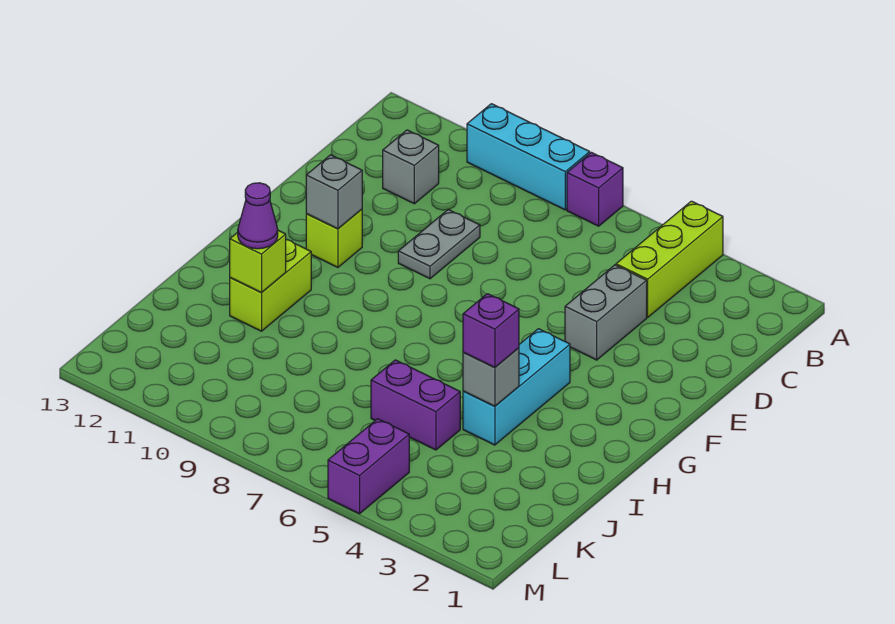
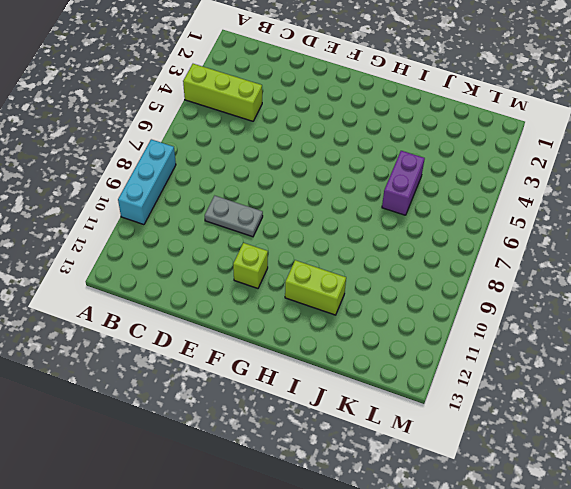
none -> purple brick A7 level 1
none -> grey brick C11 level 1
none -> grey brick D4:E4 level 1

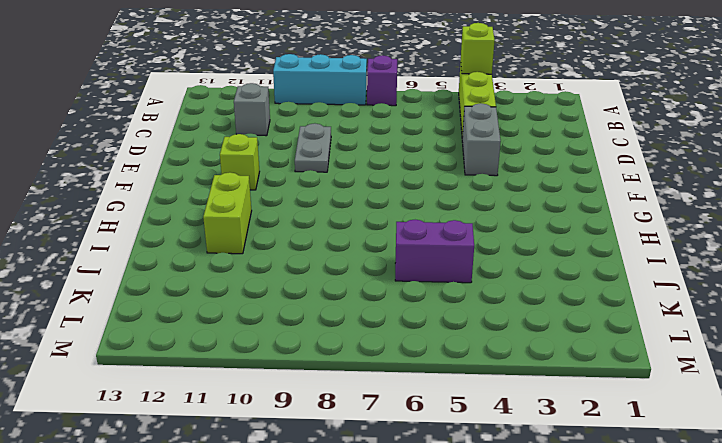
lime brick A4 level 2 -> lime brick I11 level 2
none -> cyan brick G4:I4 level 1
none -> purple brick L5:M5 level 1
none -> grey brick F11 level 2

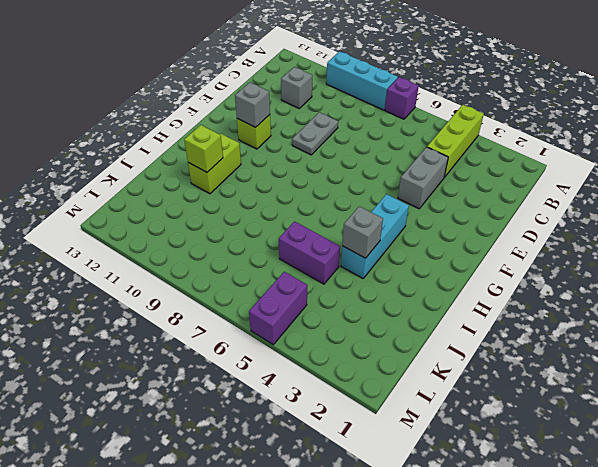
none -> purple brick I4 level 3
none -> purple cone I11 level 3

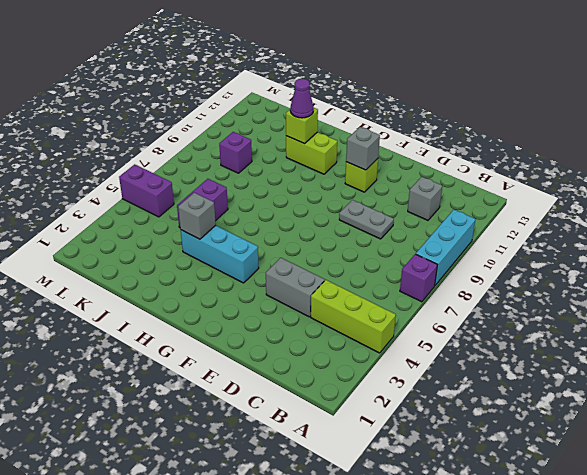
purple brick K9 level 1 -> purple brick I4 level 3

